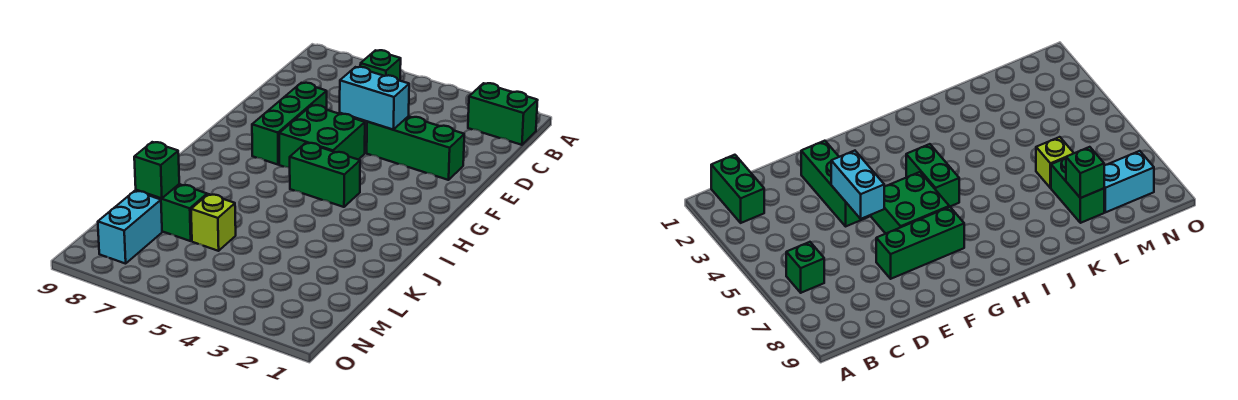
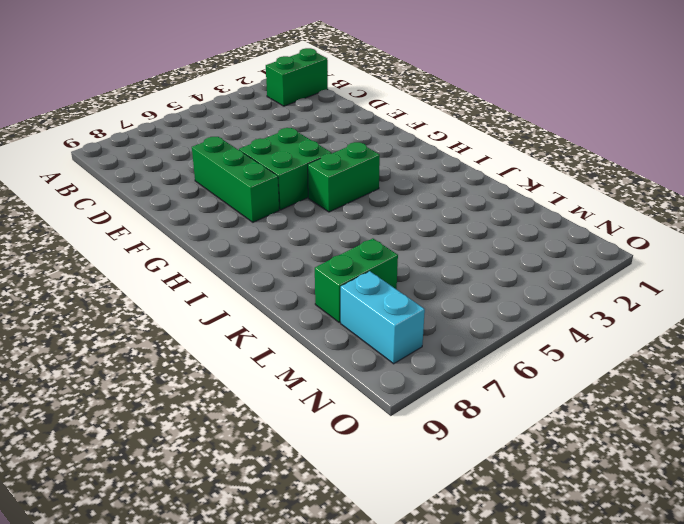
none -> green brick B6 level 1
none -> green brick E2:E4 level 1

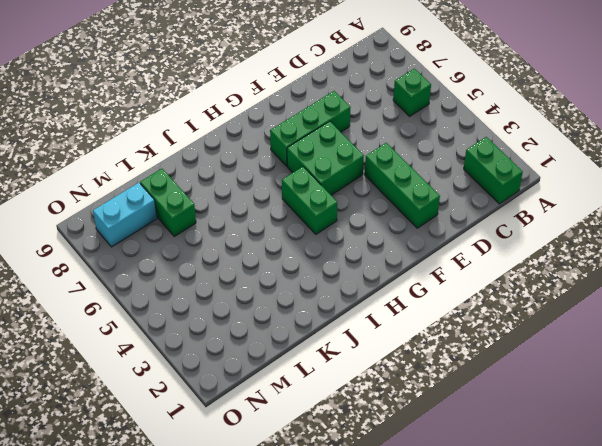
none -> lime brick L6 level 1
none -> cyan brick E4:E5 level 2

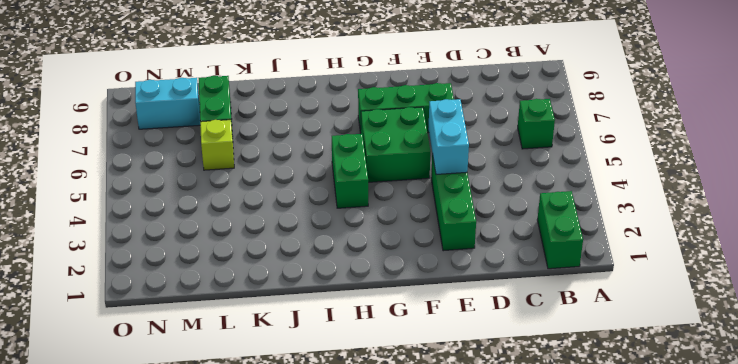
none -> green brick L8 level 2

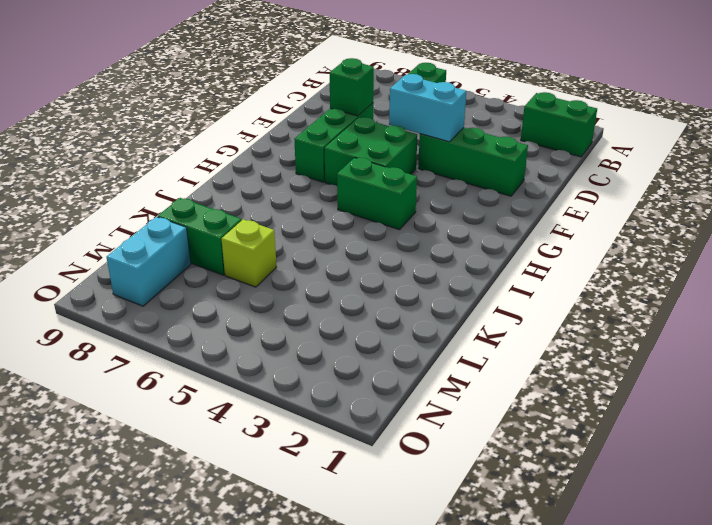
green brick E7 level 2 -> green brick L8 level 2

